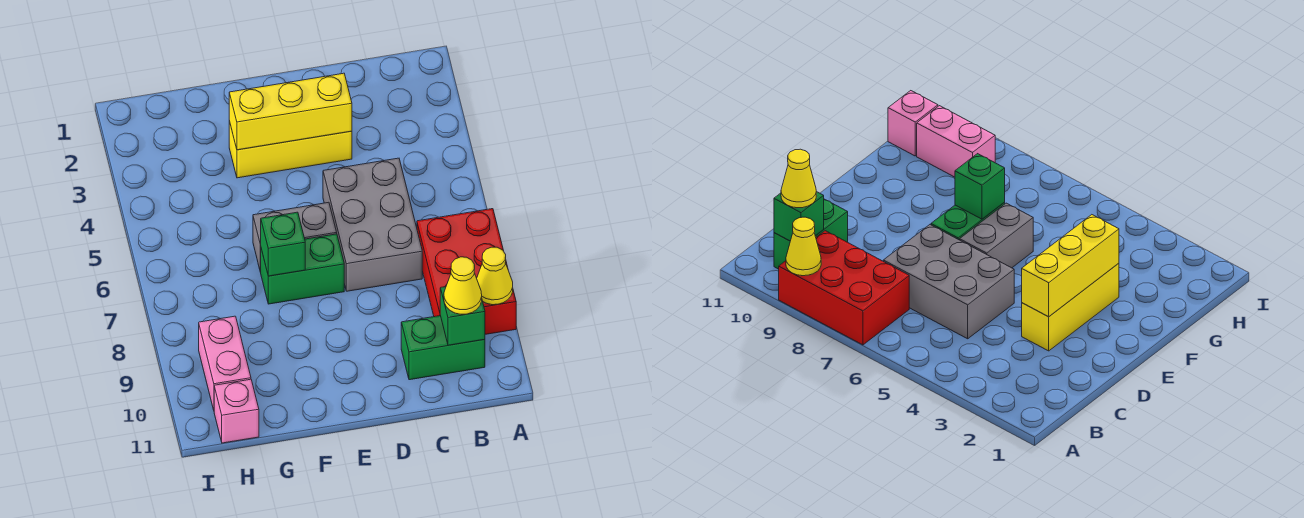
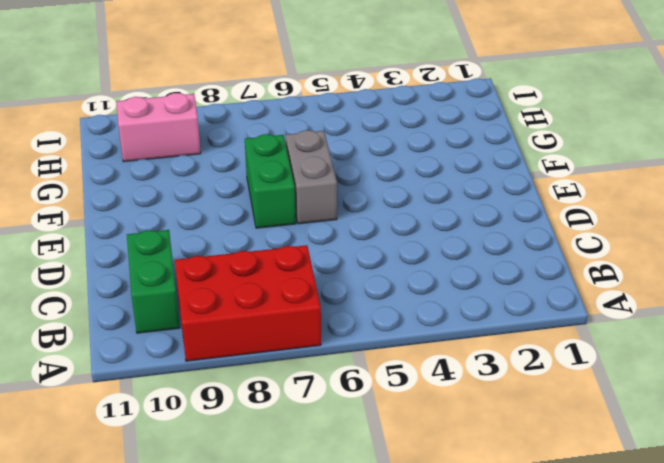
none -> grey brick C5:D7 level 1
none -> yellow brick D3:F3 level 1
none -> pink brick H11 level 1

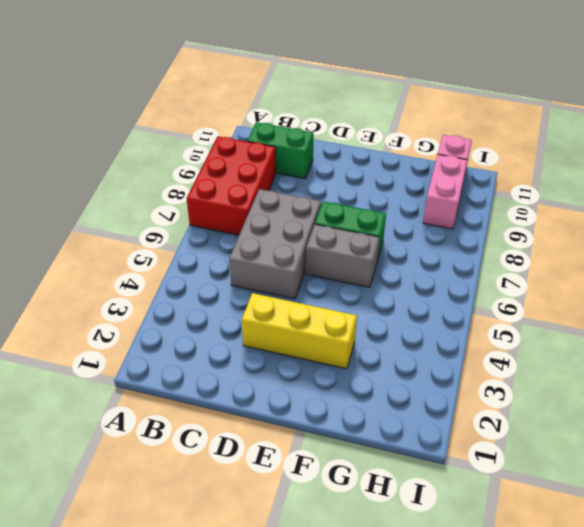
none -> yellow cone A9 level 2
none -> green brick B10 level 2
none -> yellow brick D3:F3 level 2

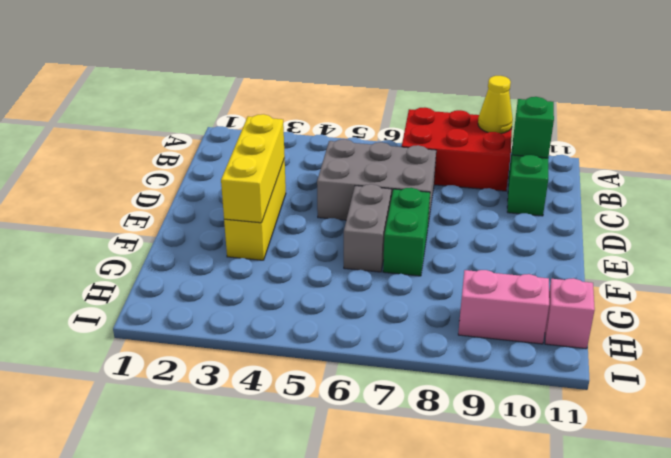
none -> green brick F7 level 2
none -> yellow cone B10 level 3

